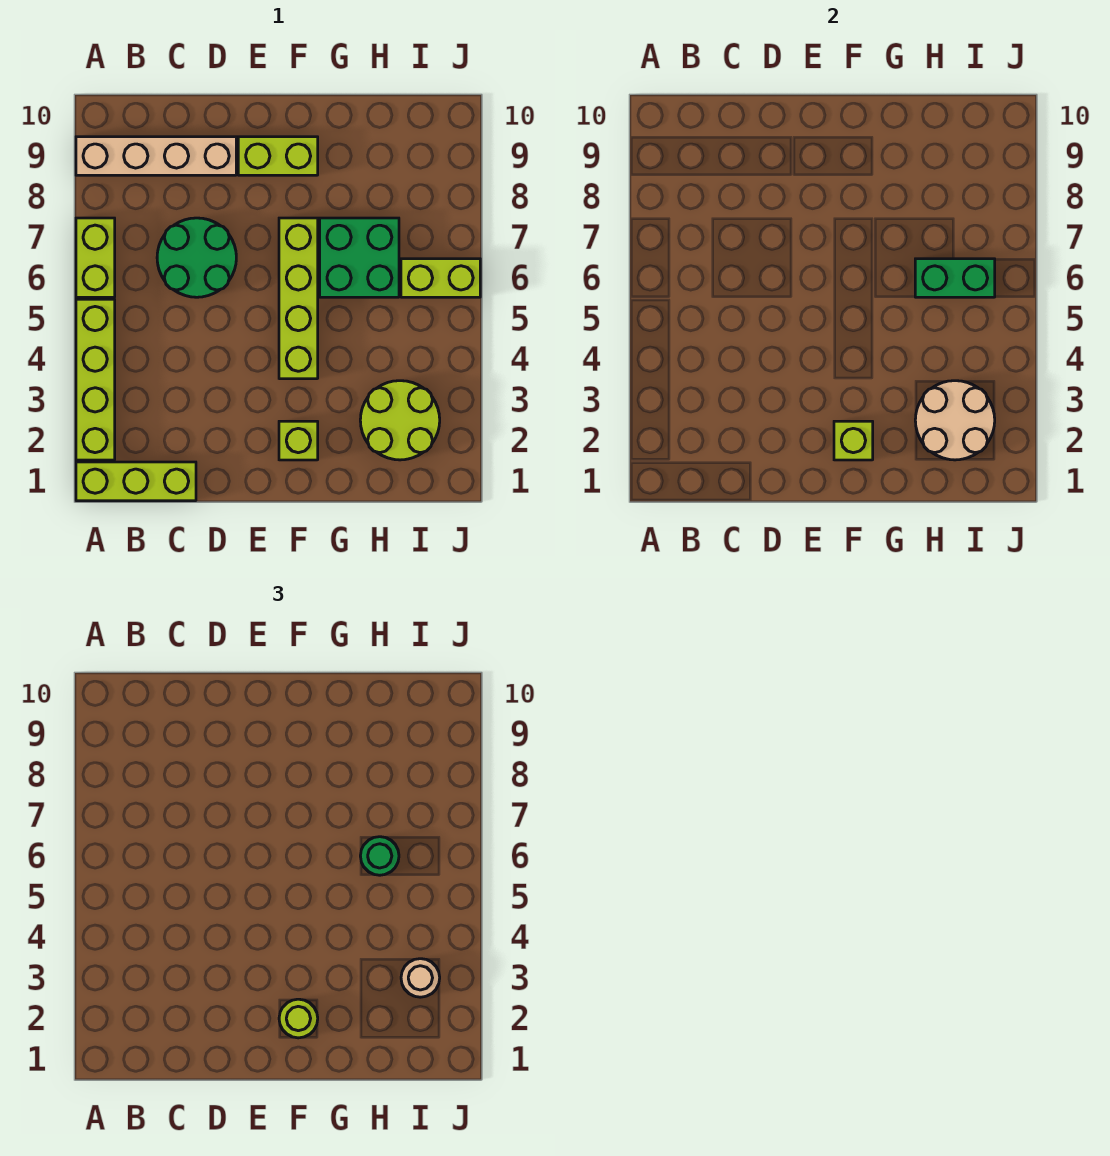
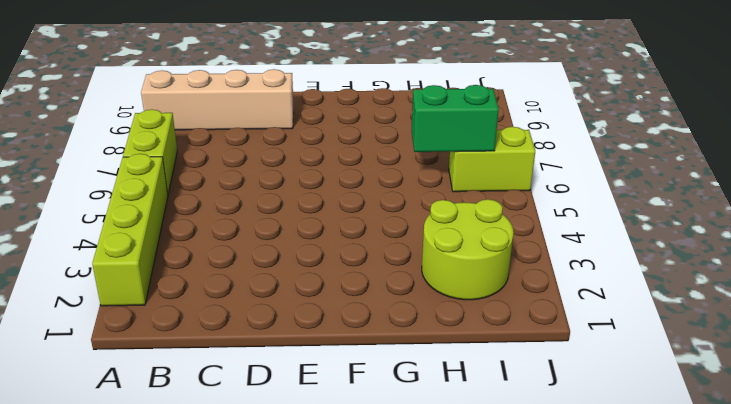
none -> lime brick A1:C1 level 1
none -> green round brick C6:D7 level 1
none -> lime brick E9:F9 level 1

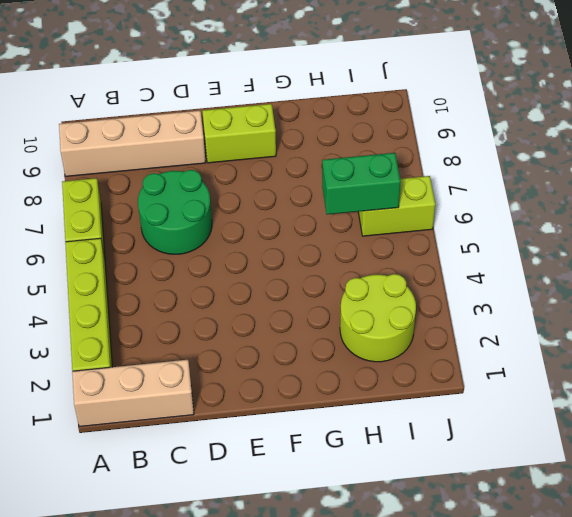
tan brick A1:C1 level 1 -> lime brick A1:C1 level 1
none -> lime brick F2 level 1
none -> lime brick F4:F7 level 1
none -> green brick G6:H7 level 1

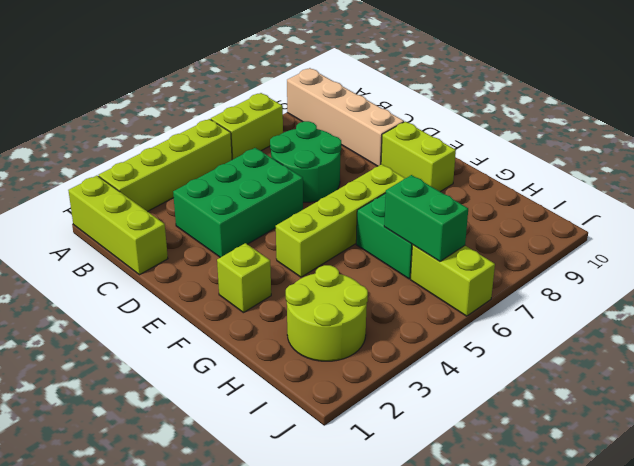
green brick C3:D5 level 1 -> none
none -> lime brick F2 level 2
none -> tan round brick H2:I3 level 2
none -> lime round brick F2 level 3

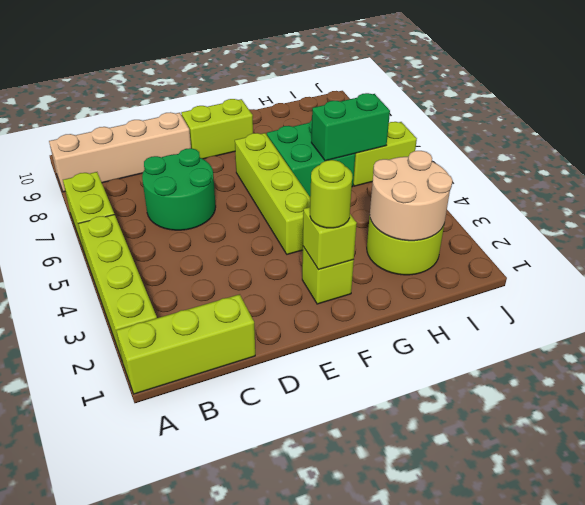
none -> green round brick H6 level 3
none -> tan round brick I3 level 3

